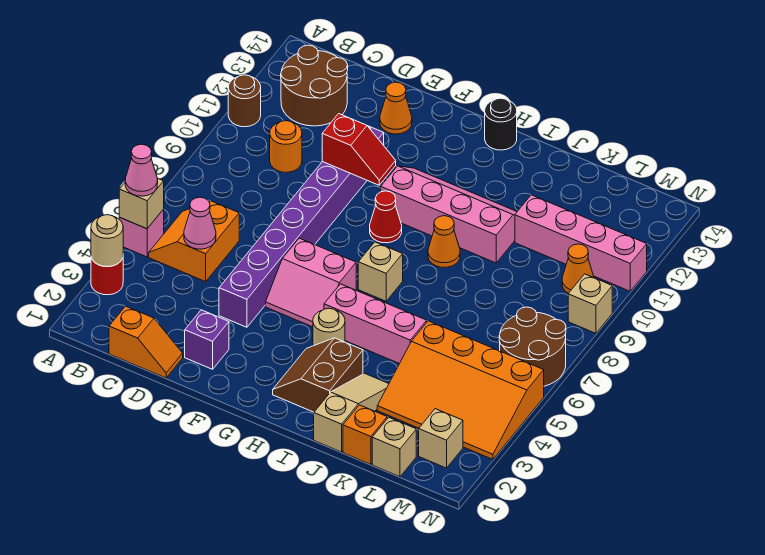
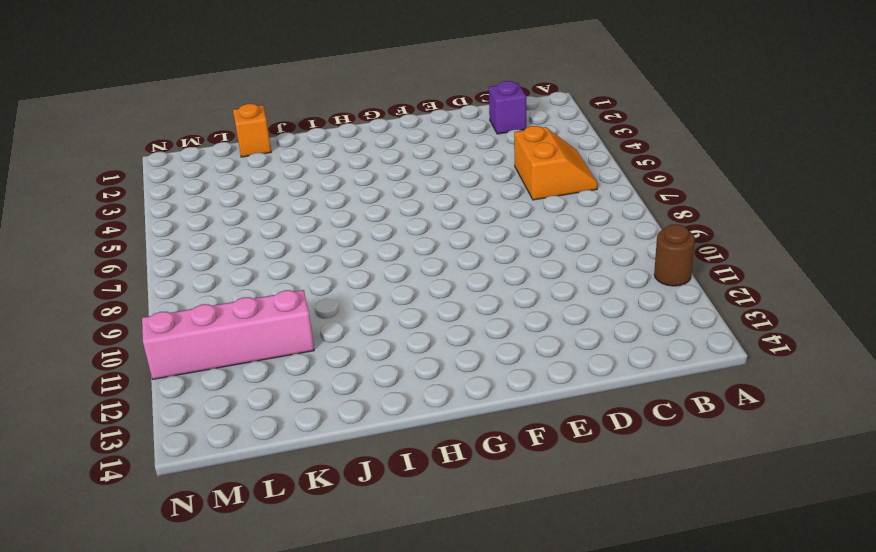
purple brick C2 level 1 -> purple brick E2 level 1
none -> red round brick A3 level 1
none -> pink brick A5 level 1
none -> brown round brick B12:C13 level 1
none -> orange slope C1:D1 level 1 top C

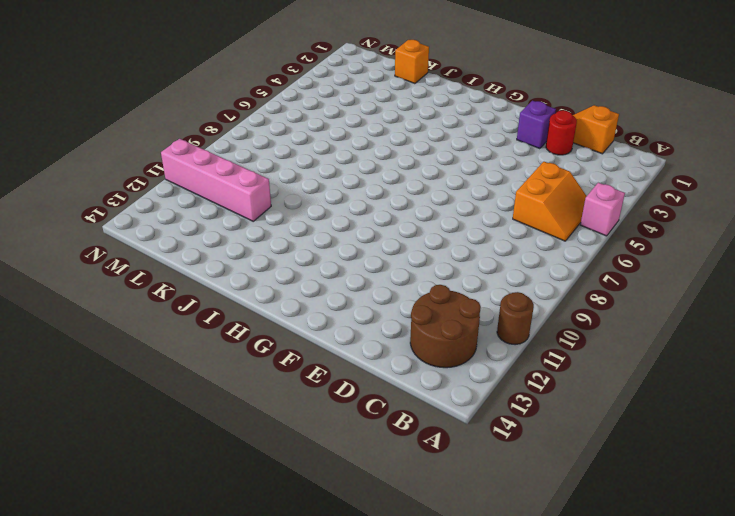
red round brick D2 level 1 -> red round brick A3 level 1
none -> orange round brick C10 level 1
none -> purple brick E4:E11 level 1
none -> orange cone E13 level 1
none -> pink slope F5:G6 level 1 top 6

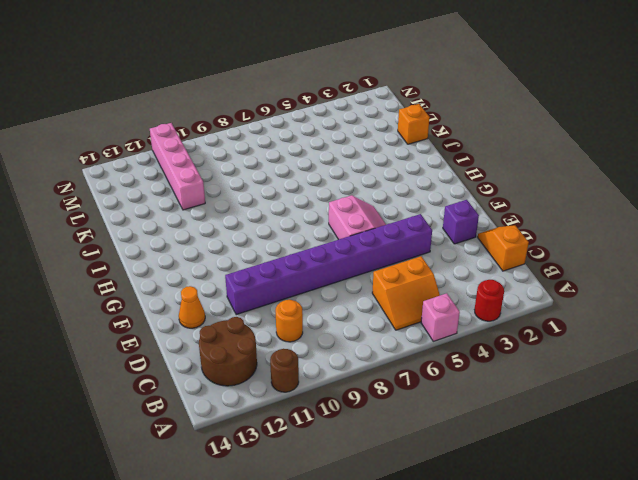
none -> red cone G9 level 1
none -> pink slope G10:J11 level 1 top 10
none -> brown slope H2:I3 level 1 top I
none -> tan round brick H4 level 1

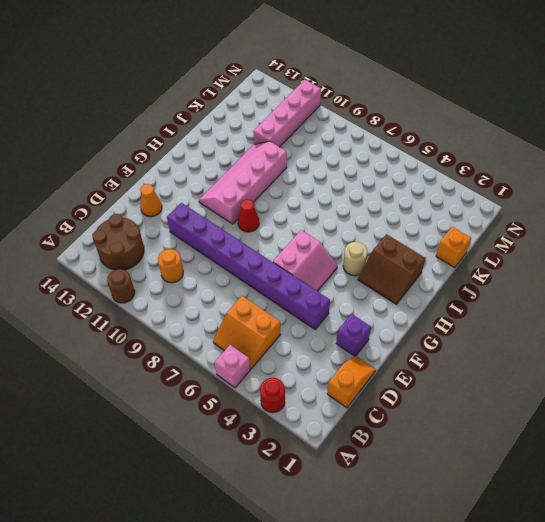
none -> pink brick H5:J5 level 1
none -> tan brick H7 level 1
none -> black round brick H14 level 1
none -> orange cone I9 level 1

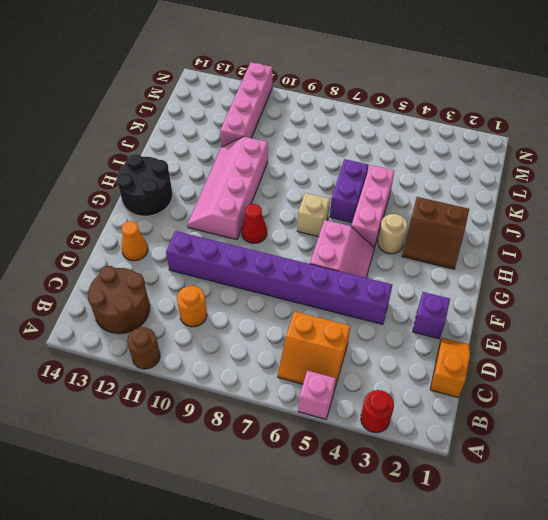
black round brick G13:H14 level 1 -> black round brick H14 level 1
purple brick I6:J6 level 1 -> none
none -> orange cone I9 level 1
none -> tan slope J1:J3 level 1 top 1
none -> orange brick K1 level 1
none -> orange slope K3:N5 level 1 top 5

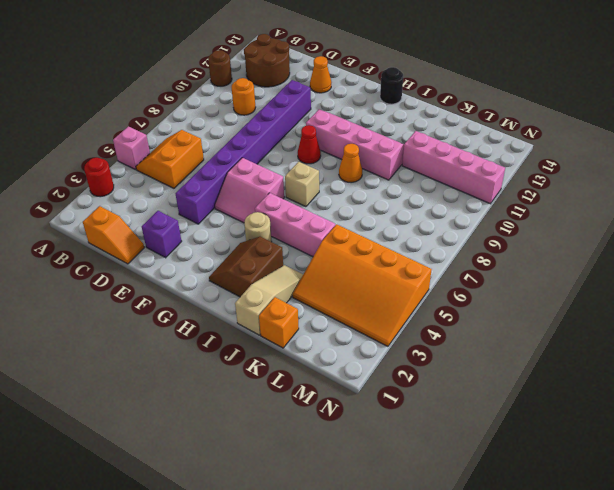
none -> tan brick L1 level 1
none -> tan brick M2 level 1
none -> brown round brick M6:N7 level 1
none -> orange cone M10 level 1

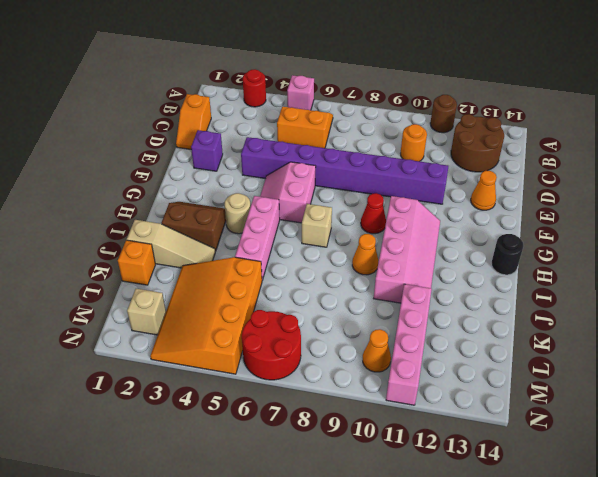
red round brick M6:N7 level 1 -> brown round brick M6:N7 level 1
none -> tan brick L1 level 1
none -> tan brick N9 level 1
none -> tan round brick A3 level 2
none -> tan brick A5 level 2

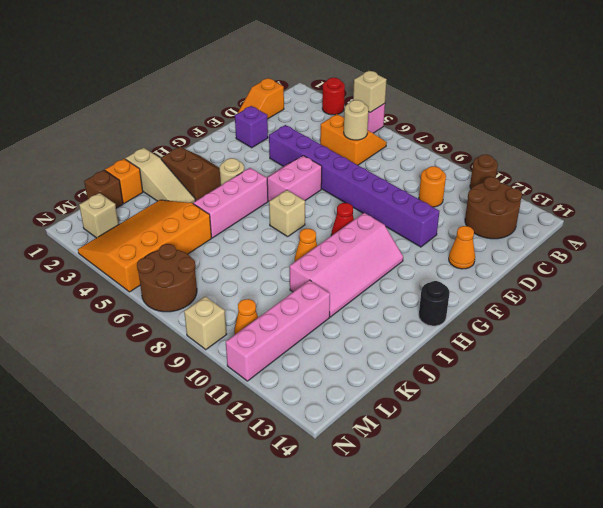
tan round brick C6 level 2 -> tan round brick A3 level 2
brown brick L1 level 1 -> tan brick L1 level 1
none -> pink cone C5 level 2
none -> red slope E10:F10 level 2 top E
none -> pink cone A5 level 3

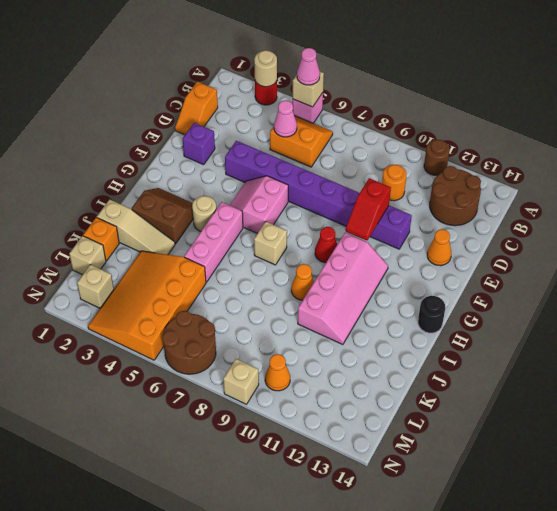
none -> pink brick K11:N11 level 1

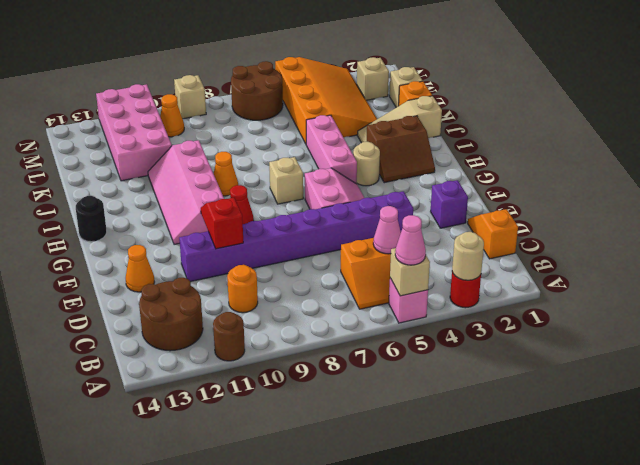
pink brick K11:N12 level 1 -> pink brick K11:N11 level 1

